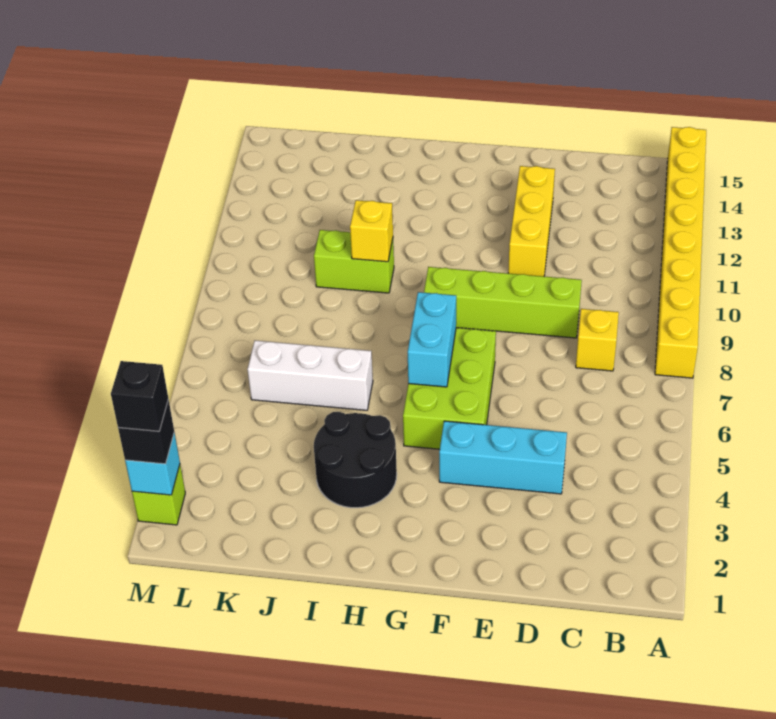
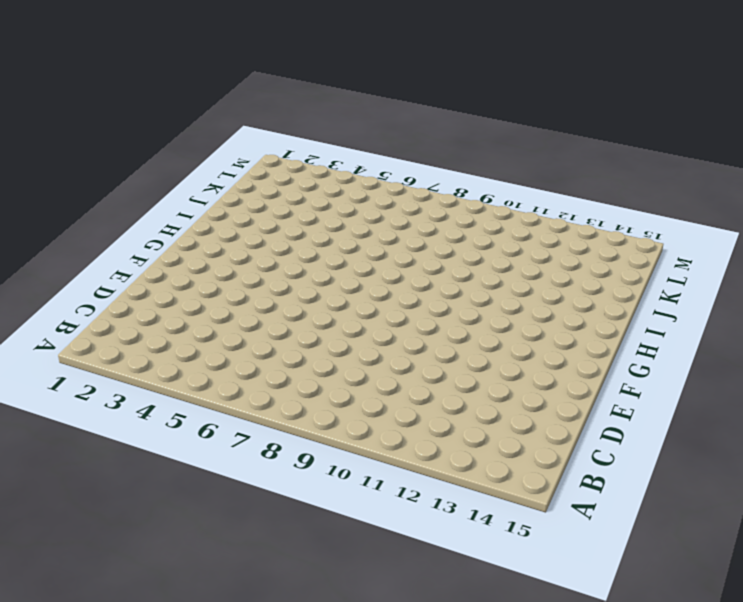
none -> yellow brick A8:A15 level 1
none -> yellow brick C8 level 1
none -> cyan brick D4:F4 level 1

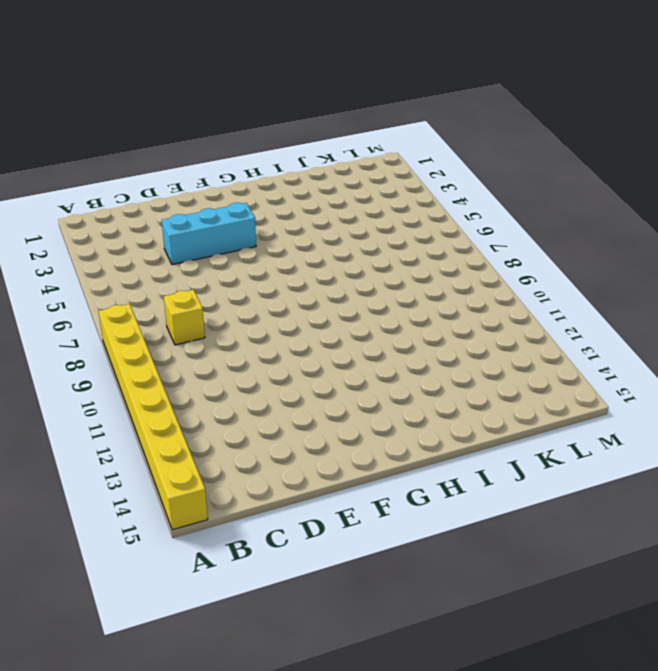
none -> lime brick D9:G9 level 1
none -> yellow brick E11:E13 level 1
none -> lime brick F5:G7 level 1

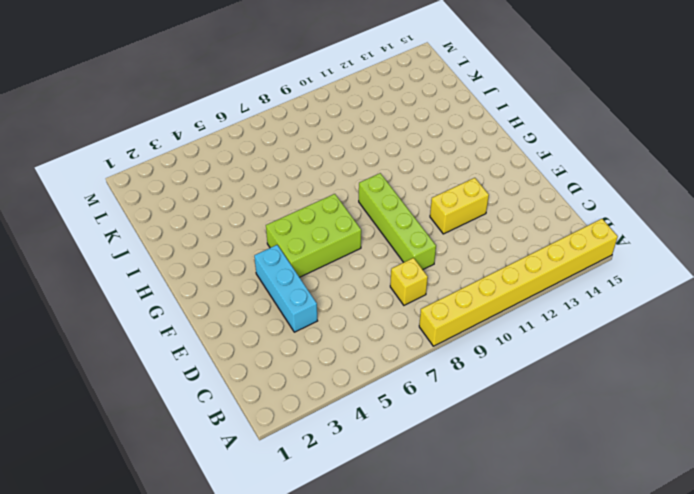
yellow brick E11:E12 level 1 -> yellow brick E11:E13 level 1
none -> black round brick H3:I4 level 1
none -> white brick I6:K6 level 1
none -> lime brick I10:J10 level 1

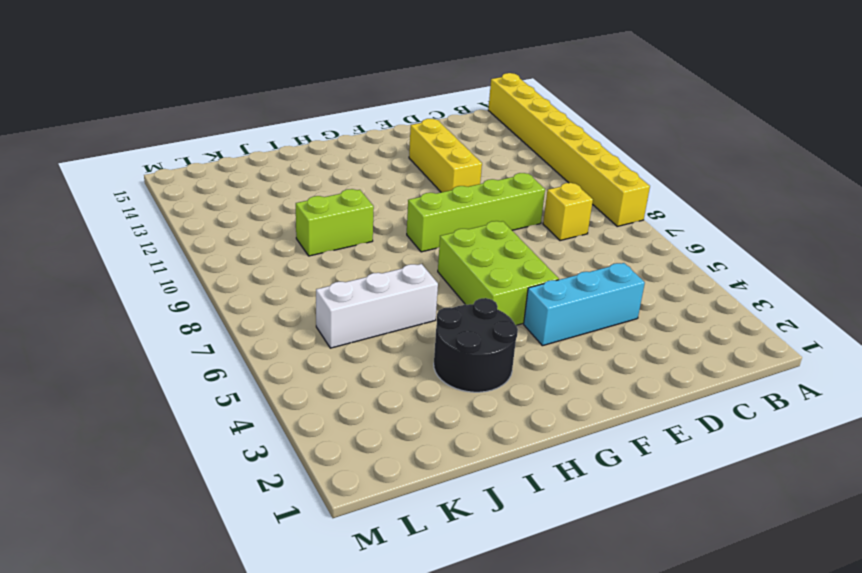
none -> lime brick M2 level 1
none -> cyan brick G6:G7 level 2
none -> yellow brick I10 level 2

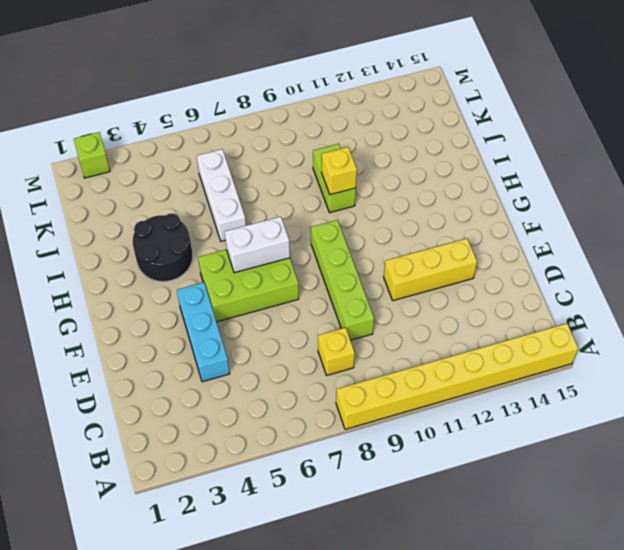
white brick G6:G7 level 2 -> cyan brick G6:G7 level 2
none -> cyan brick M2 level 2
none -> black brick M2 level 3
none -> black brick M2 level 4

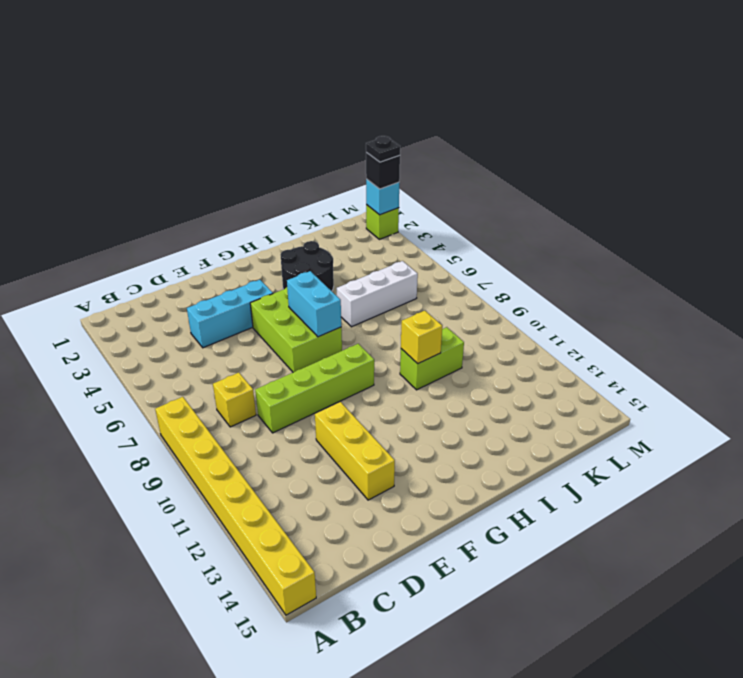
black plate M2 level 4 -> black brick M2 level 4

